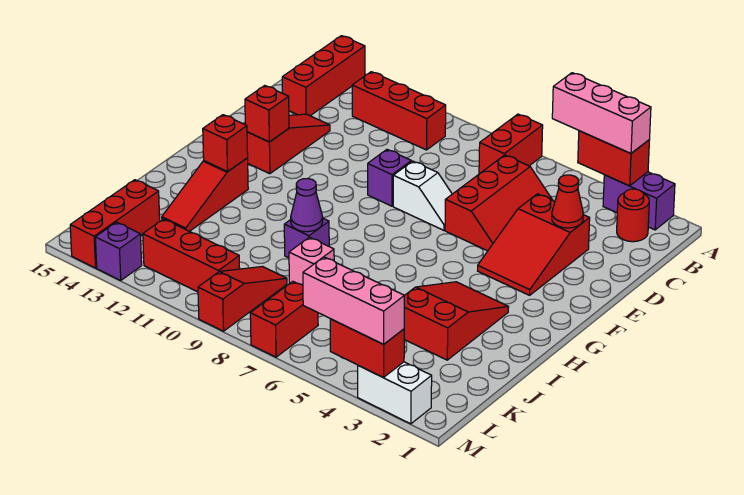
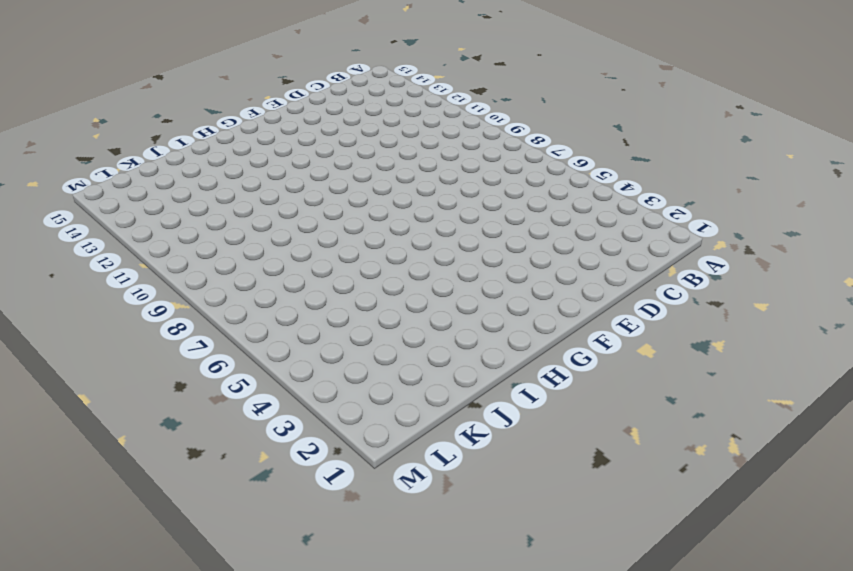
none -> purple brick A2:A3 level 1
none -> red brick A7:B7 level 1
none -> red brick A14:C14 level 1

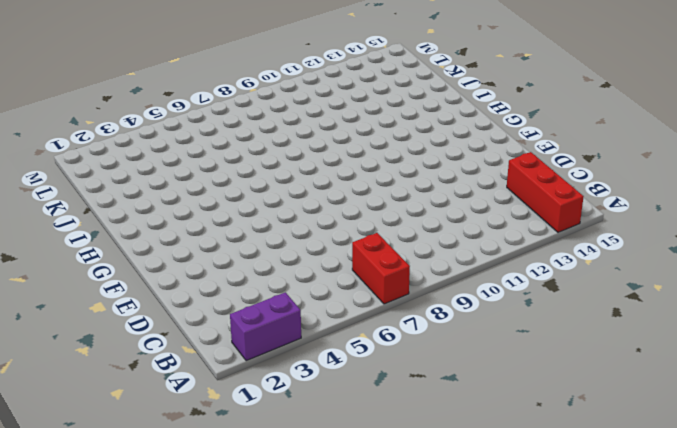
none -> red round brick B2 level 1
none -> red brick B10:B12 level 1
none -> red slope C5:E6 level 1 top 6

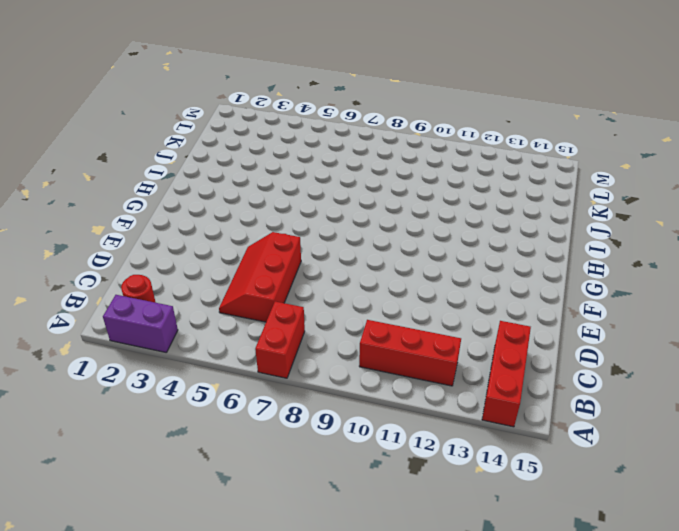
none -> red slope D3:F4 level 1 top D
none -> red slope D13:F13 level 1 top F
none -> white slope E7:E8 level 1 top 8

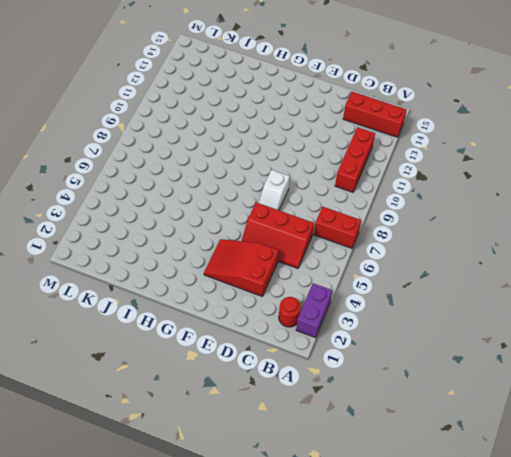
none -> red slope D13:F13 level 1 top F
none -> purple brick E9 level 1
none -> red slope H3:J4 level 1 top J

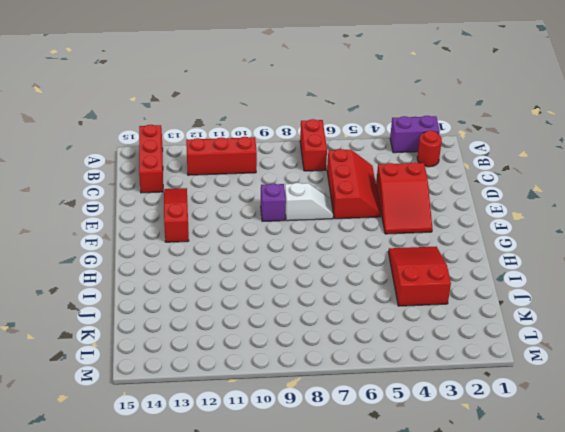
none -> red slope H13:J13 level 1 top H
none -> purple brick I9 level 1
none -> pink brick J8 level 1

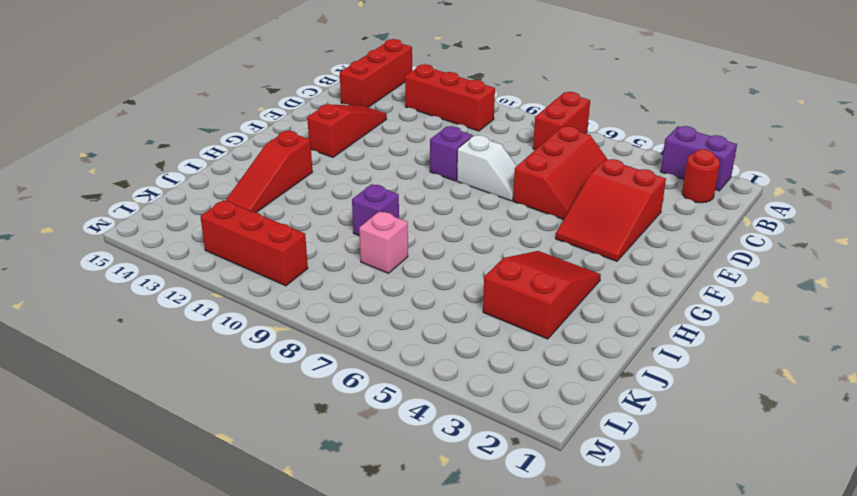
none -> red slope K9:M9 level 1 top M
none -> red brick K14:M14 level 1
none -> red brick L7:M7 level 1

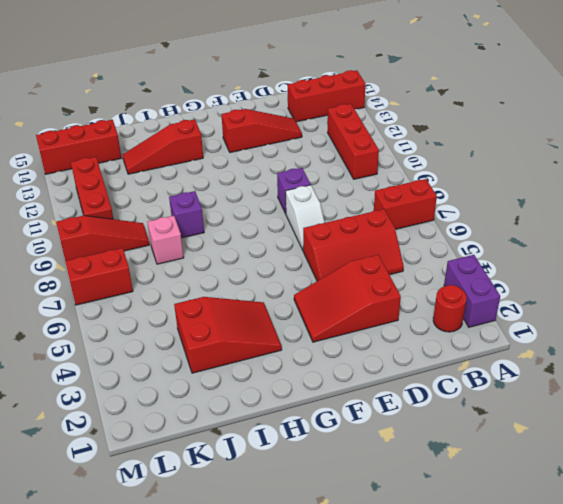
none -> white brick M2:M3 level 1
none -> purple brick M13 level 1
none -> red brick A3:A4 level 2

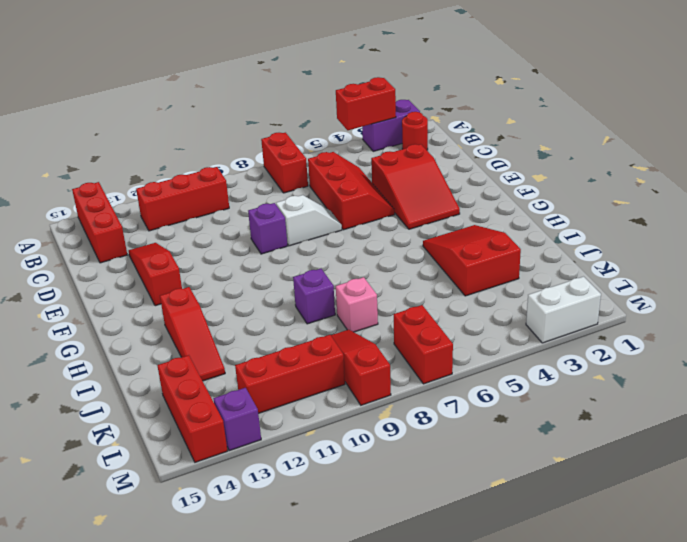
none -> red cone D3 level 2
none -> red brick F13 level 2
none -> red brick H13 level 2

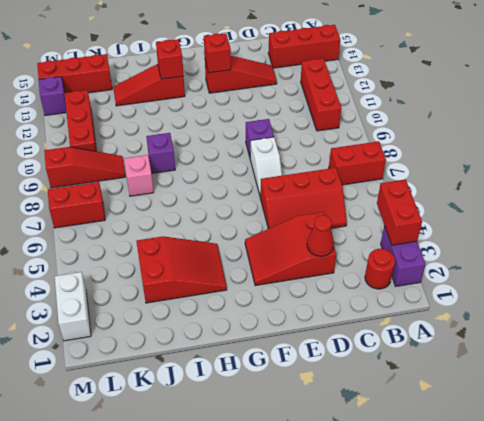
none -> purple cone I9 level 2
none -> red brick M3:M4 level 2
none -> pink brick A3:A5 level 3

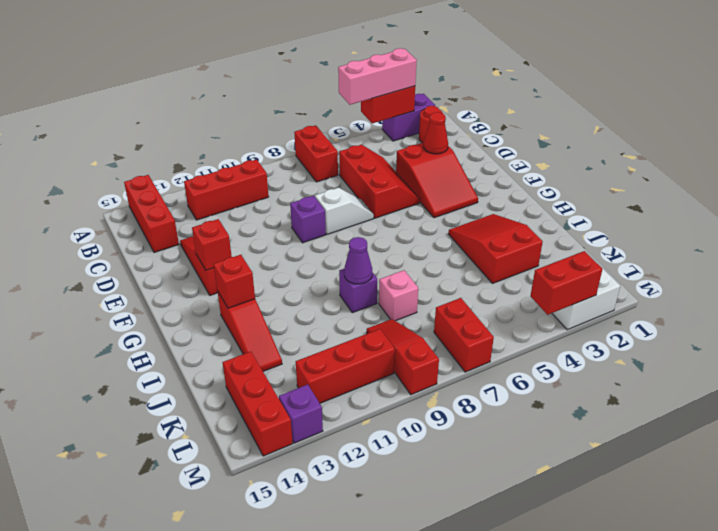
none -> pink brick M3:M5 level 3

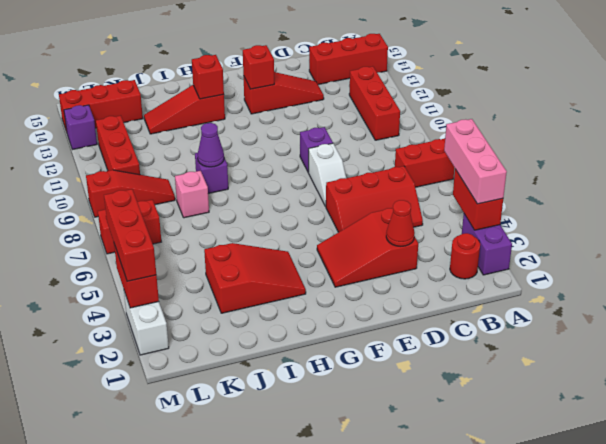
red brick M3:M5 level 3 -> pink brick M3:M5 level 3

